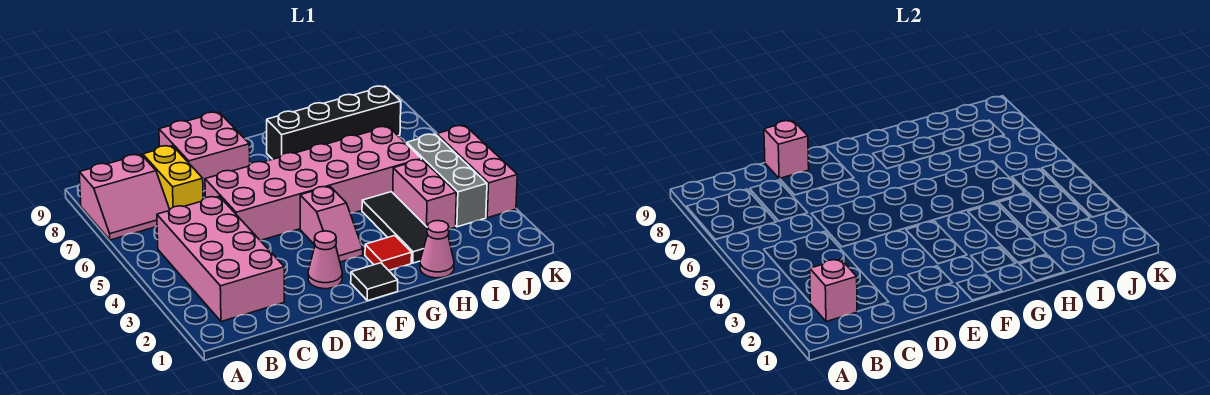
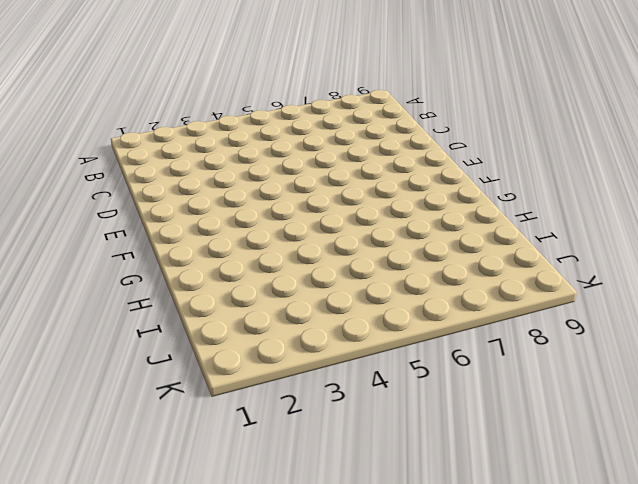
none -> pink slope A7:B8 level 1 top 8
none -> pink brick B2:C5 level 1
none -> yellow brick C7:C8 level 1

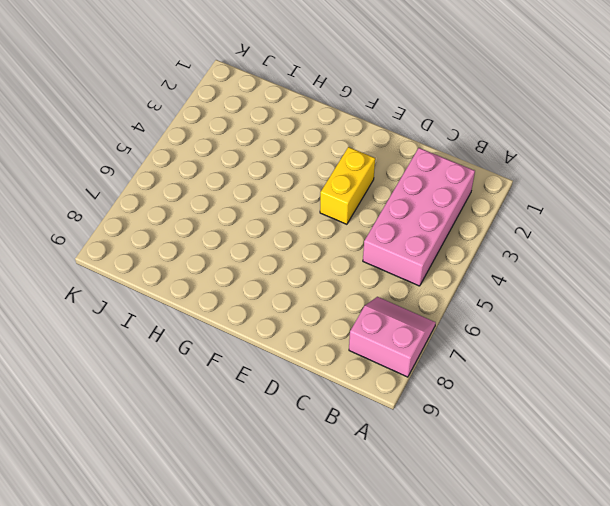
yellow brick E3:E4 level 1 -> yellow brick C7:C8 level 1
none -> pink brick D5:I6 level 1
none -> pink brick D8:E9 level 1
none -> pink cone E2 level 1

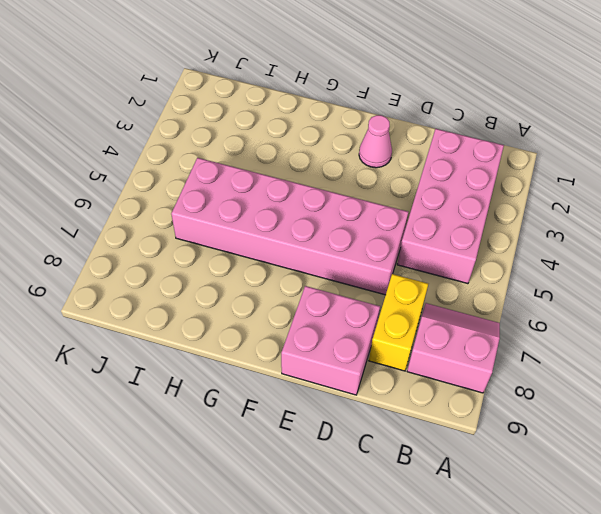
none -> black tile F1 level 1
none -> pink slope F3:F4 level 1 top 4
none -> red tile G2 level 1

